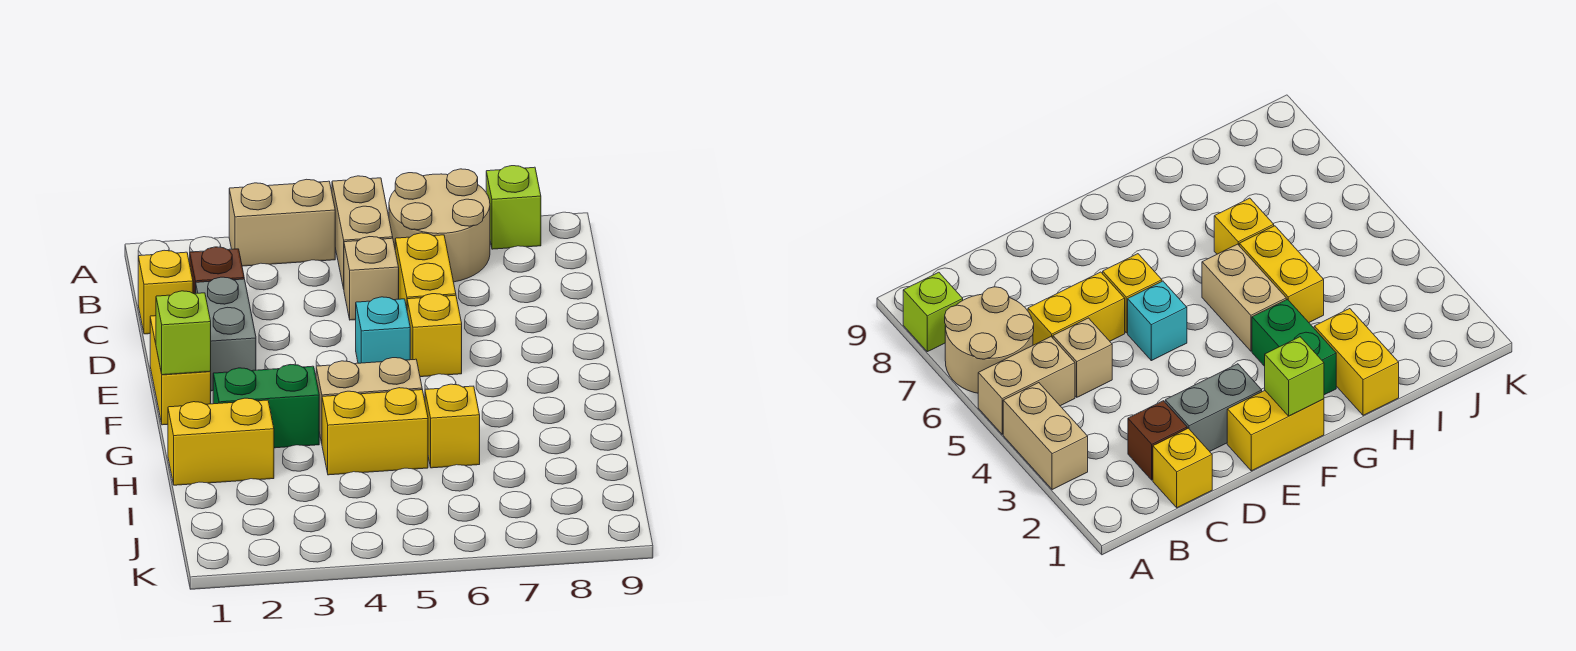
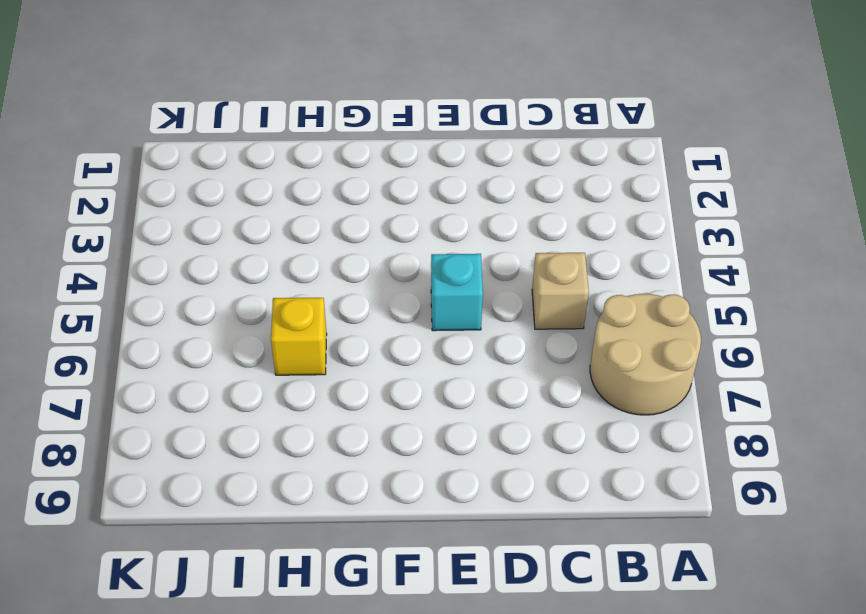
none -> tan brick A3:A4 level 1
none -> tan brick A5:B5 level 1
none -> lime brick A8 level 1

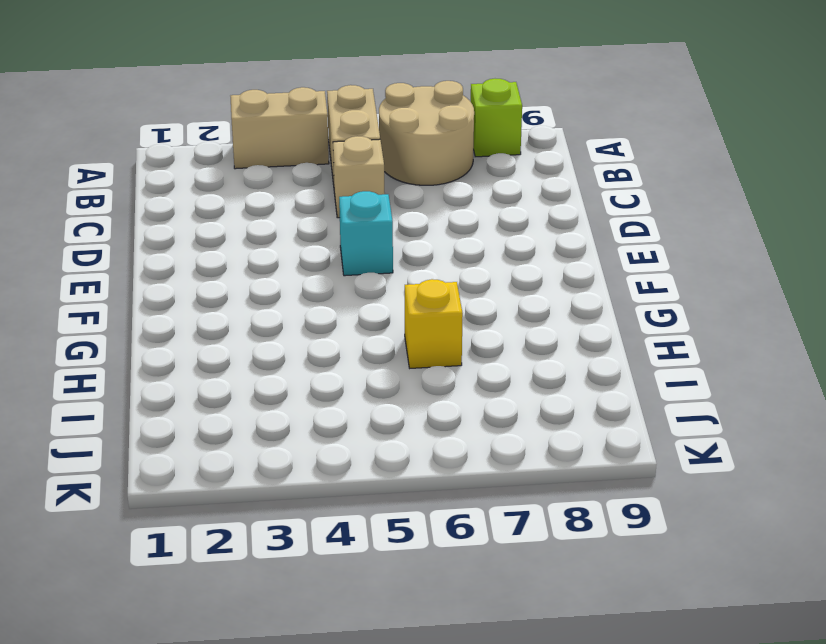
none -> yellow brick C1 level 1
none -> brown brick C2 level 1
none -> yellow brick C6:D6 level 1

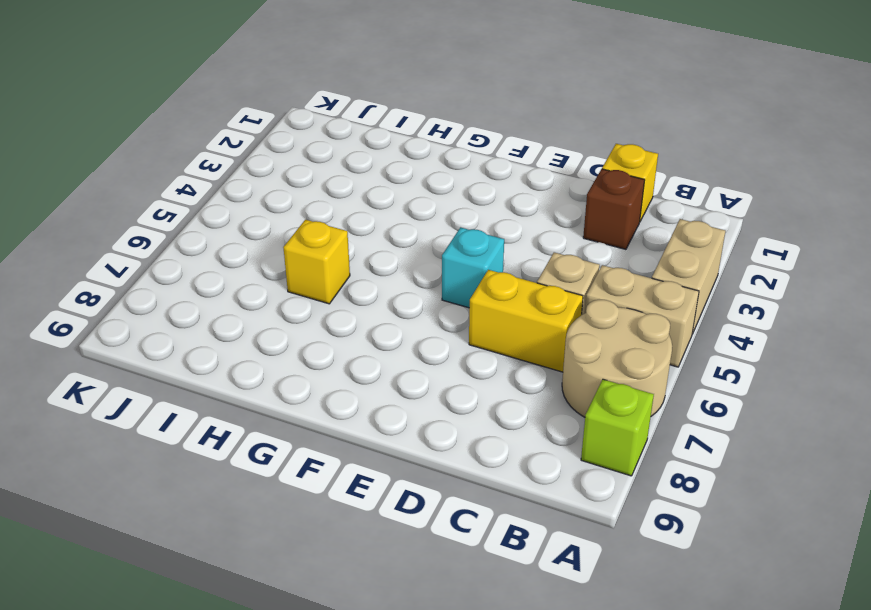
none -> grey brick D2:E2 level 1
none -> yellow brick E1:F1 level 1
none -> yellow brick E6 level 1

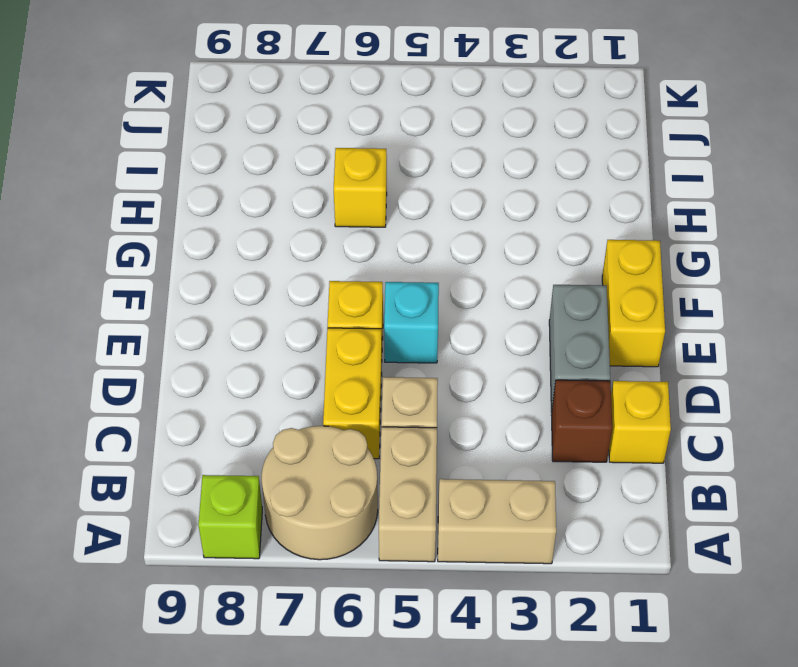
none -> green brick G2:G3 level 1
none -> tan brick G4:G5 level 1
none -> yellow brick H1:H2 level 1

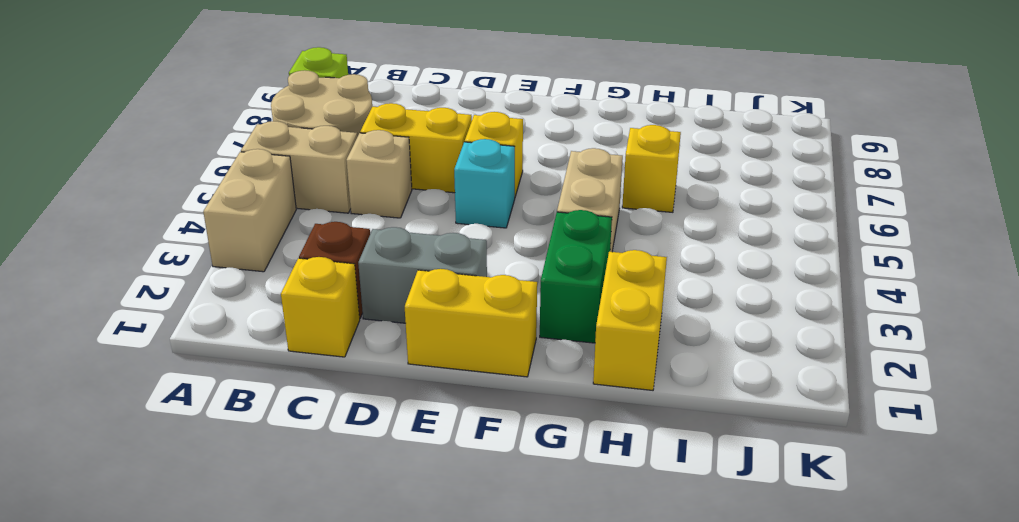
none -> yellow brick H4:H5 level 1
none -> lime brick F1 level 2

